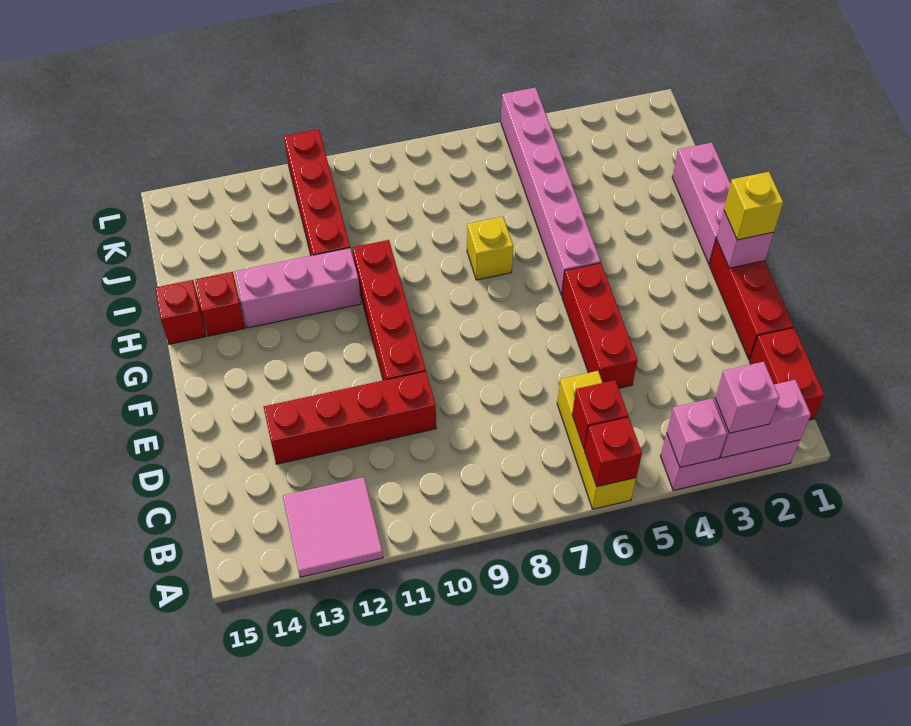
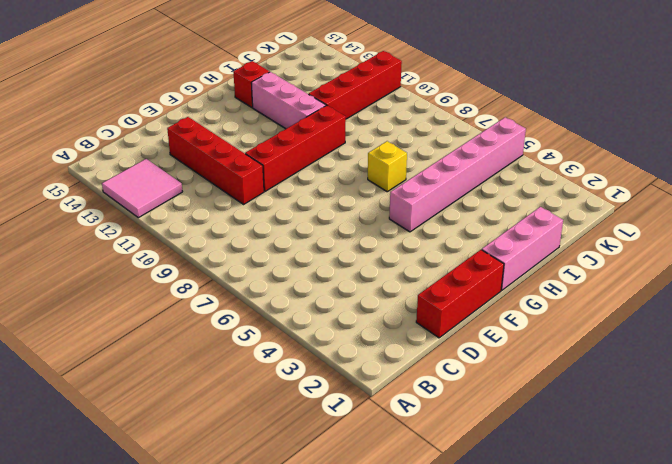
none -> pink brick A2:A4 level 1
none -> yellow brick A6:C6 level 1
none -> red brick B1:C1 level 1

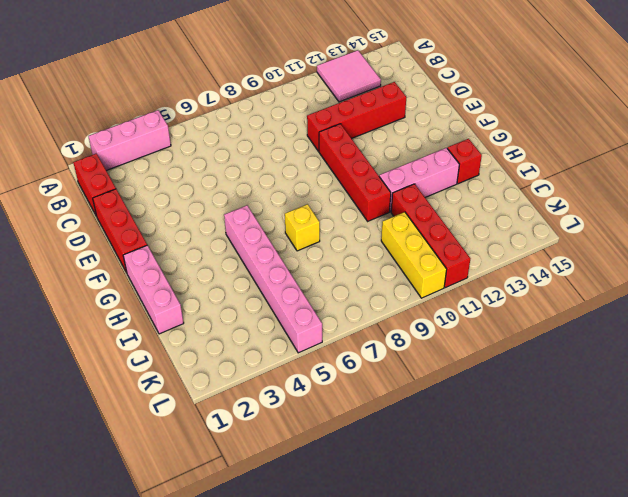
yellow brick J10:L10 level 1 -> yellow brick A6:C6 level 1
none -> red brick D5:F5 level 1
none -> red brick H15 level 1
none -> pink brick A2:A3 level 2

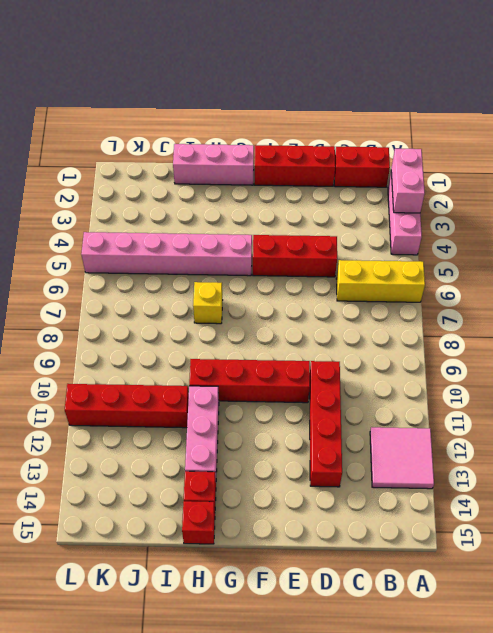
none -> pink brick A4 level 2
none -> red brick A6 level 2
none -> red brick B6 level 2

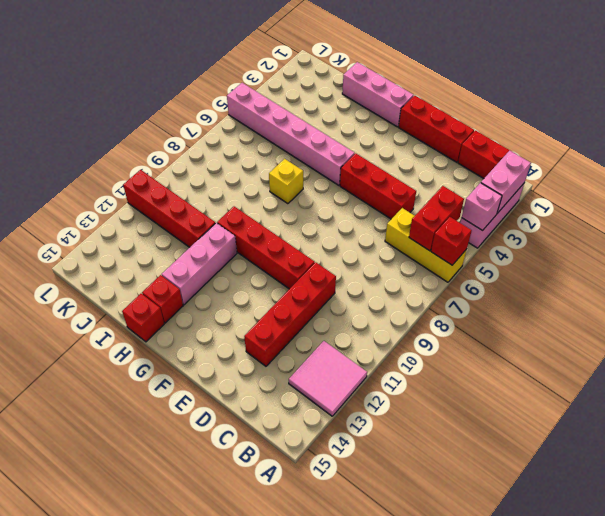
red brick B5:B6 level 2 -> red brick B6 level 2
none -> pink brick F1 level 2
none -> pink brick A3 level 3
none -> yellow brick F1 level 3

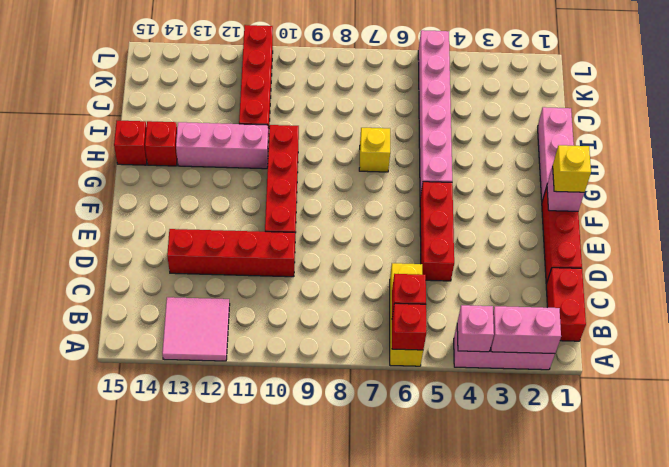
none -> pink brick A3 level 3

